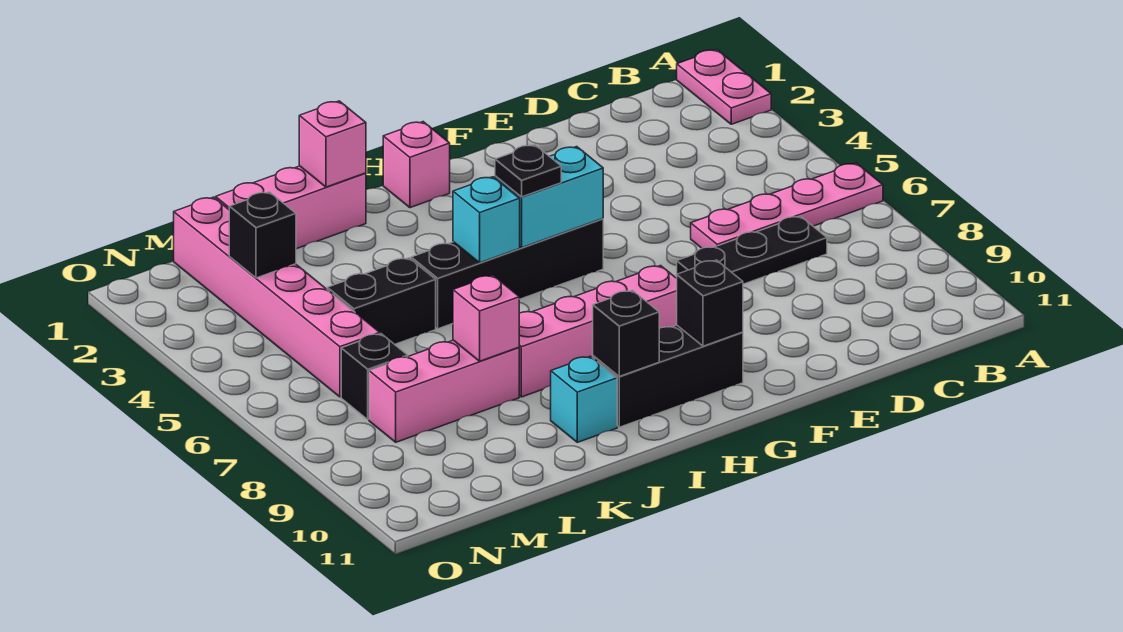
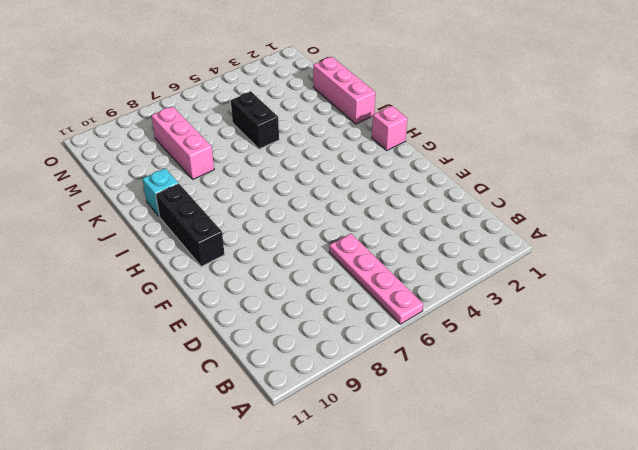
none -> pink plate A1:A2 level 1
none -> black plate C7:E7 level 1
none -> black brick G5:J5 level 1

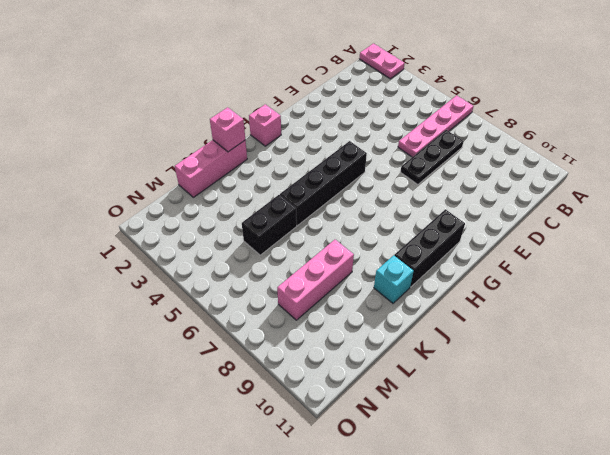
none -> pink brick G8:J8 level 1
none -> pink brick M1:M6 level 1
none -> black brick M7 level 1

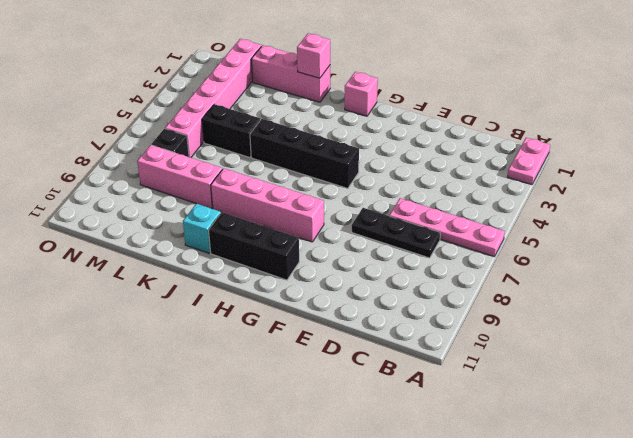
none -> cyan brick G5:H5 level 2
none -> black brick G10 level 2
none -> cyan brick I5 level 2

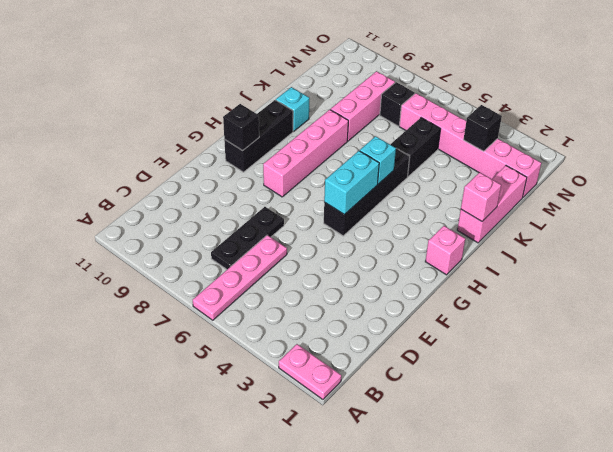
none -> black brick I10 level 2
none -> pink brick K8 level 2
none -> black plate H5 level 3

